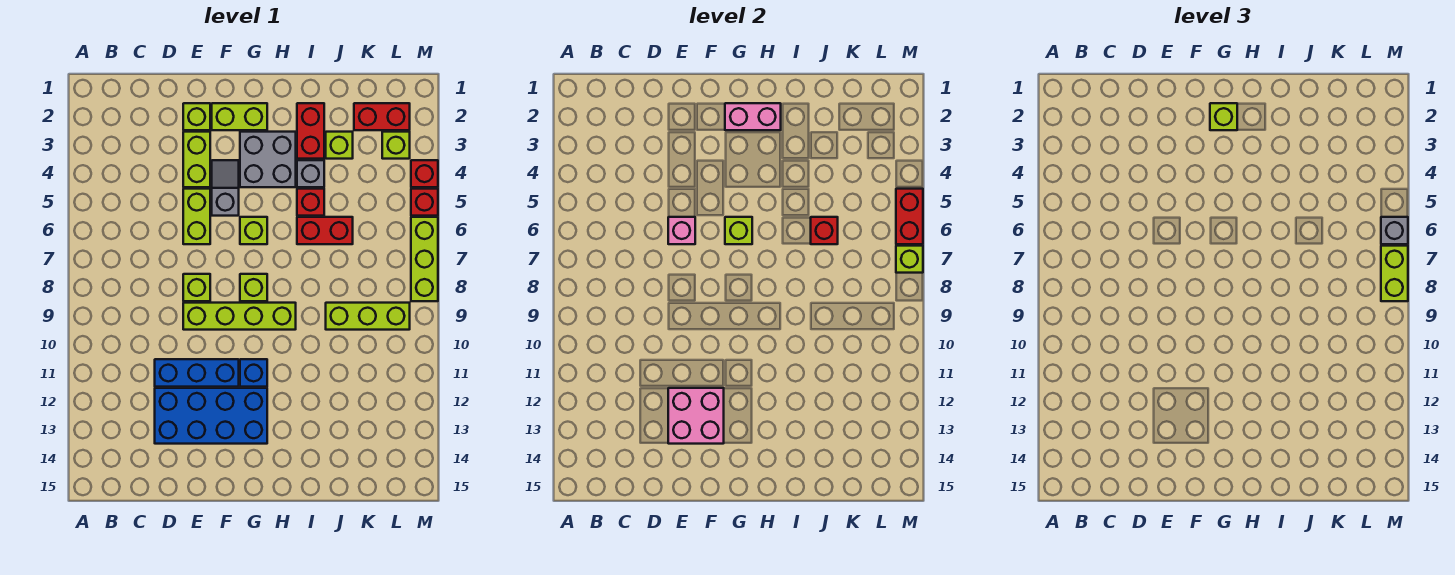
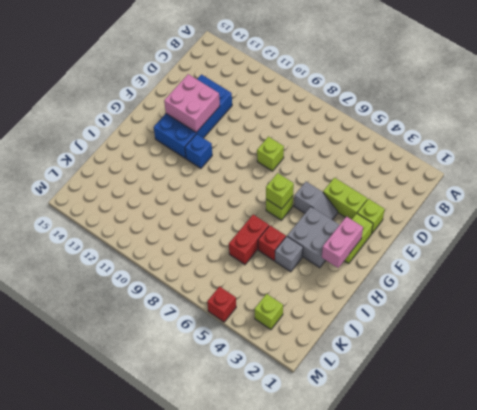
none -> blue brick D11:F11 level 1
none -> lime brick E5:E6 level 1
none -> lime brick E9:H9 level 1
none -> lime brick G8 level 1

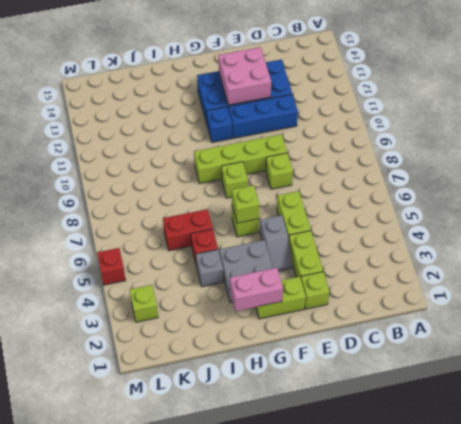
none -> red brick I2:I3 level 1
none -> lime brick J3 level 1
none -> lime brick J9:L9 level 1
none -> red brick K2:L2 level 1

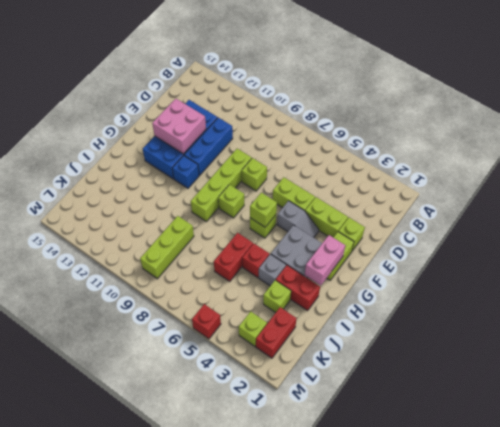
none -> red brick M4 level 1
none -> lime brick M6:M8 level 1
none -> pink brick E6 level 2
none -> red brick J6 level 2

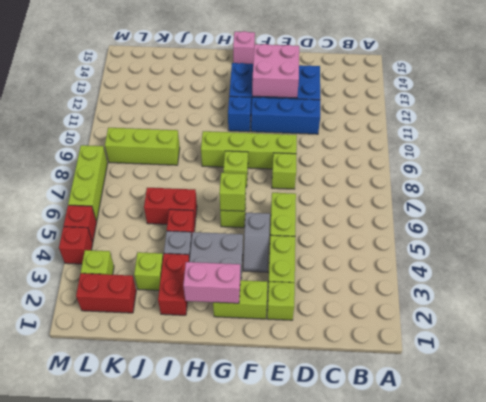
pink brick G15 level 1 -> pink brick E6 level 2
none -> red brick J6 level 2
none -> red brick M5:M6 level 2
none -> lime brick M7 level 2
none -> lime brick G2 level 3

